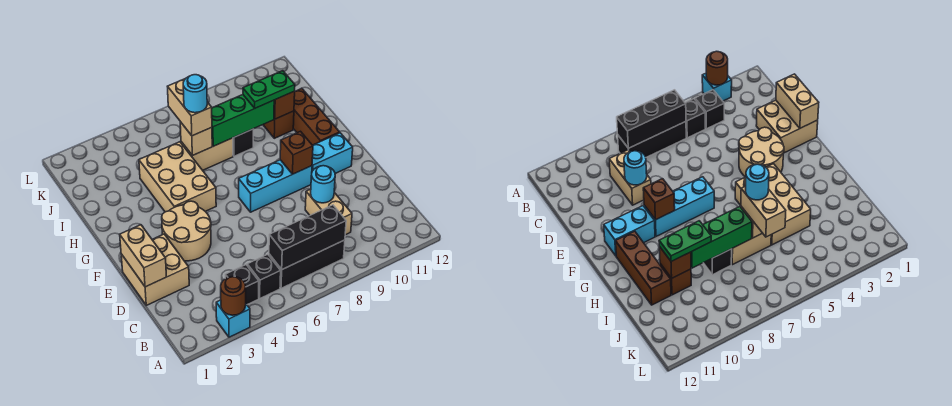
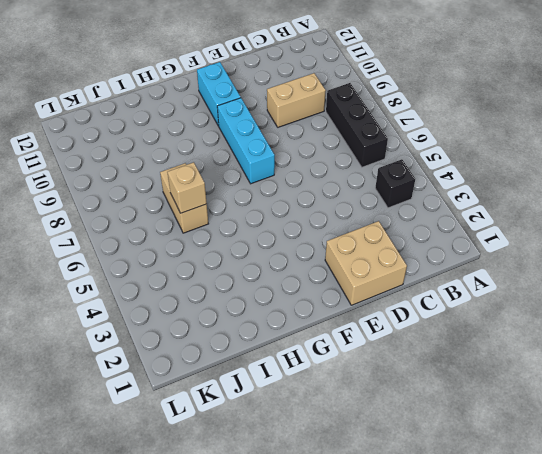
none -> cyan brick A3 level 1
none -> black brick B5 level 1
none -> tan round brick E3:F4 level 1

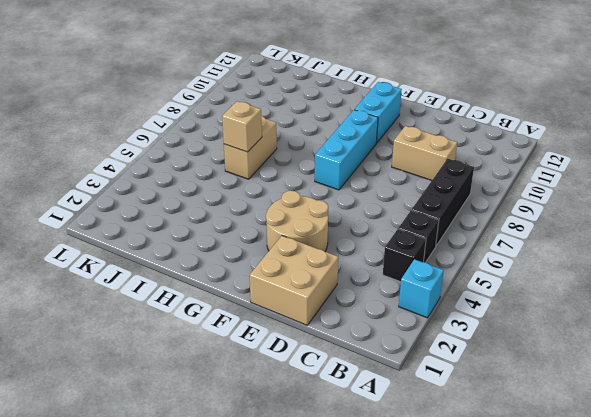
none -> tan brick G4:I5 level 1
none -> brown brick G11:I11 level 1
none -> black brick I8 level 1

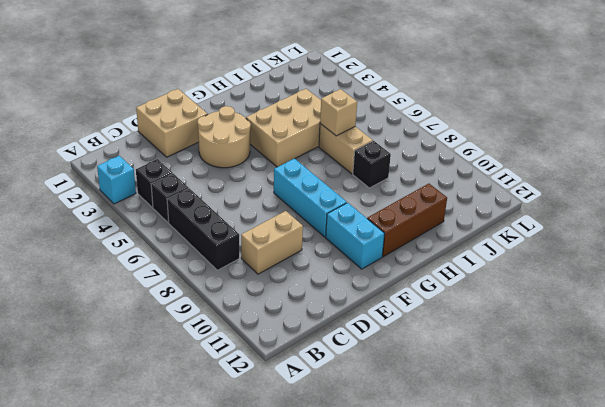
none -> brown brick I10 level 1
none -> brown round brick A3 level 2
none -> black brick B6:B8 level 2

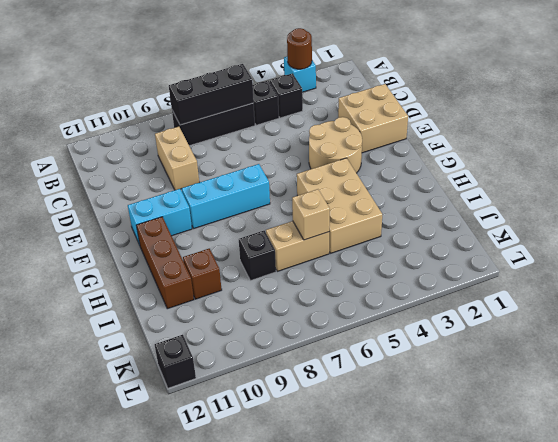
black brick L12 level 1 -> none
none -> tan brick D1:E1 level 2
none -> cyan round brick D9 level 2
none -> brown brick F9 level 2

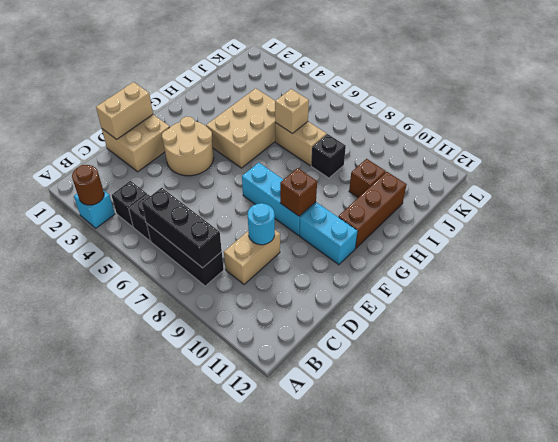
none -> green brick I7:I9 level 2
none -> brown brick I10 level 2
none -> tan brick I6:J6 level 3

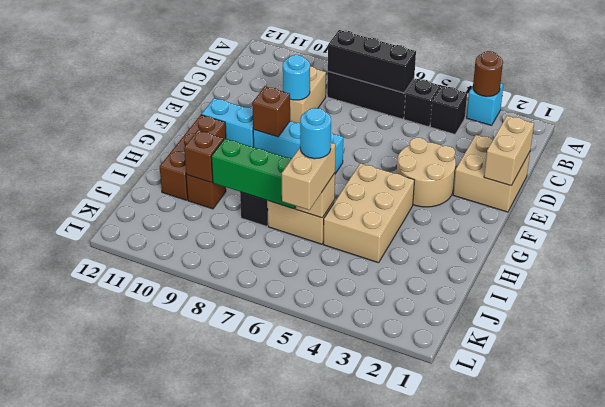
none -> green plate I9:I10 level 3

